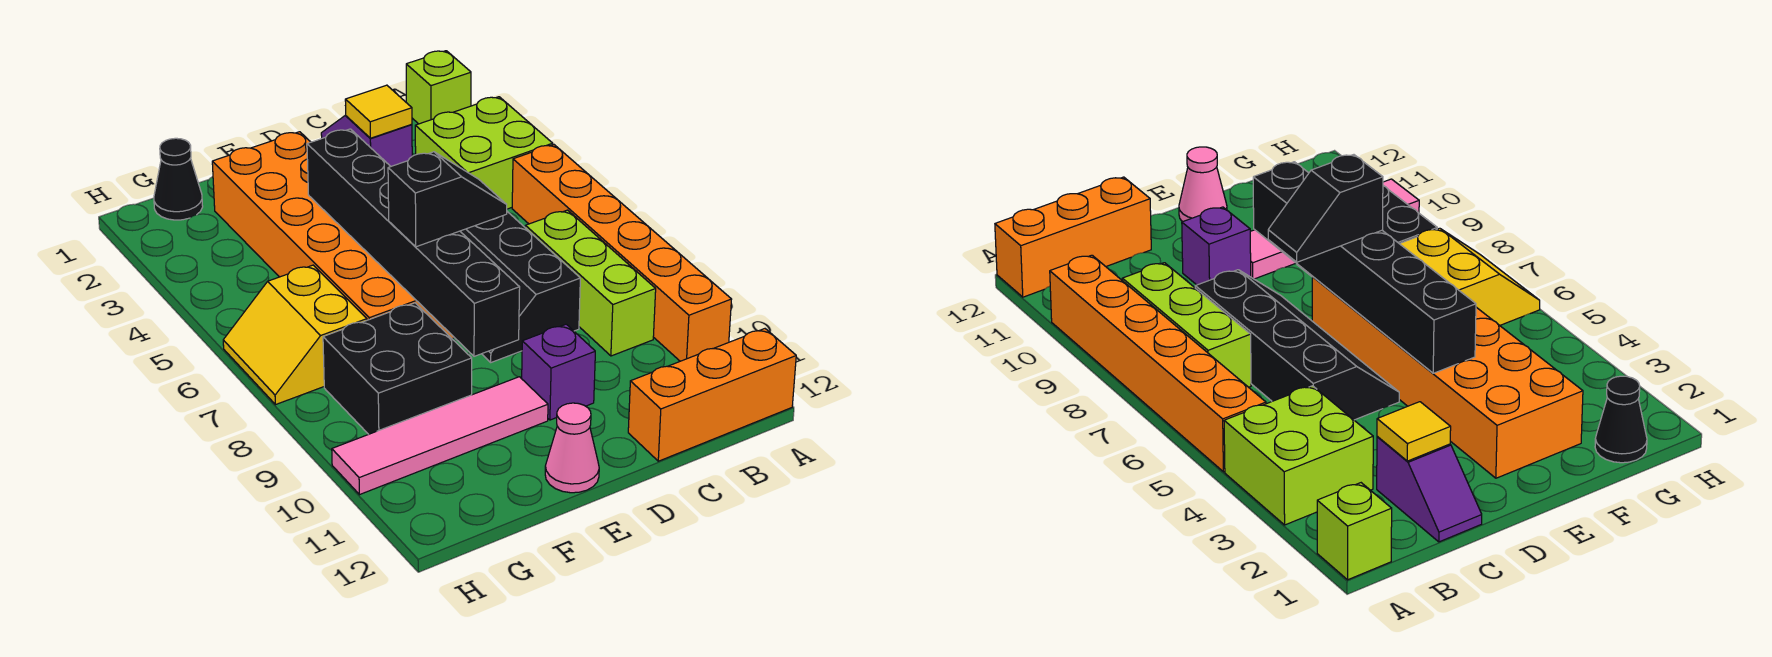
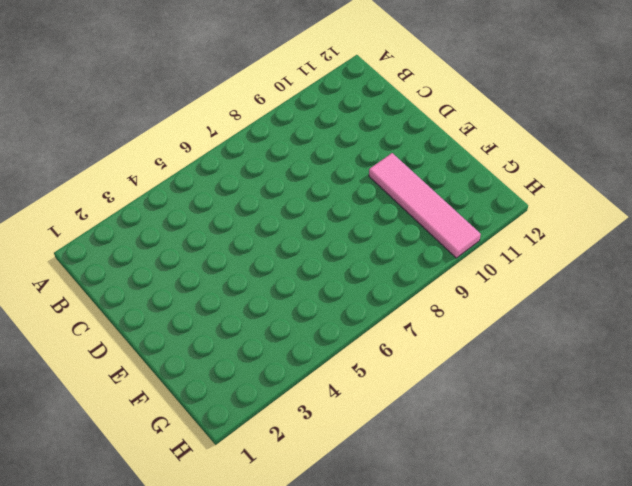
none -> lime brick A1 level 1
none -> lime brick A3:B4 level 1
none -> orange brick A5:A10 level 1

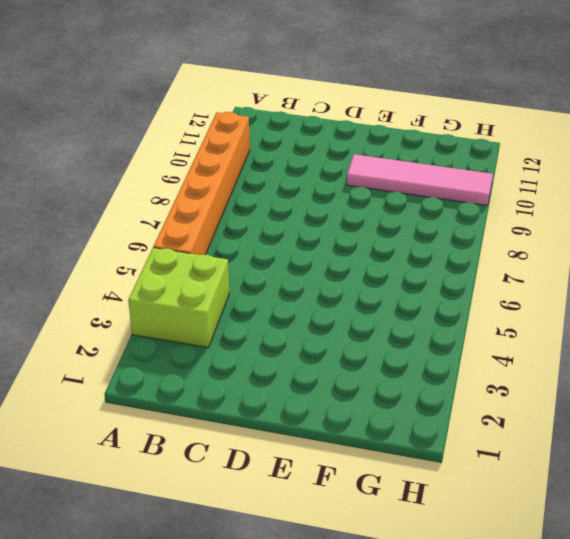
none -> lime brick A1 level 1
none -> orange brick A12:C12 level 1
none -> lime brick B7:B9 level 1

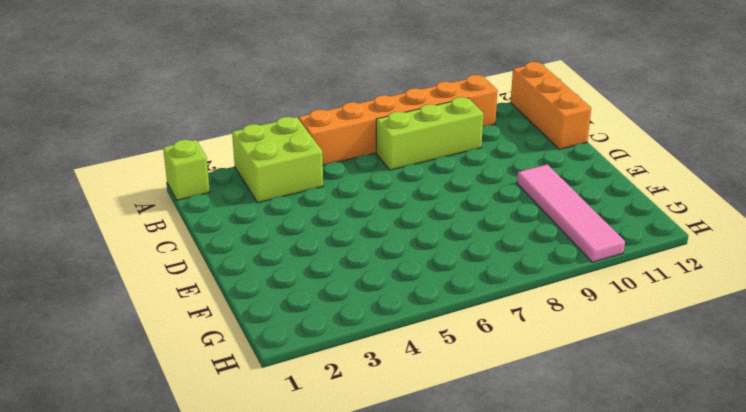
none -> purple slope C1:C2 level 1 top 2
none -> black slope C5:D8 level 1 top C
none -> purple brick D10 level 1

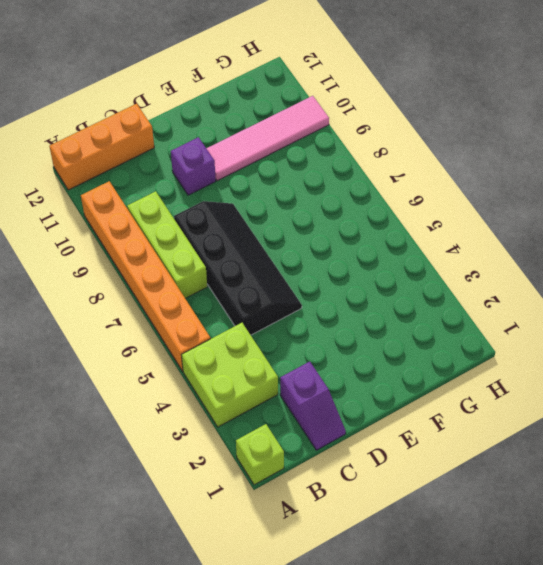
none -> orange brick E2:F7 level 1
none -> pink cone E12 level 1
none -> black brick F8:G9 level 1

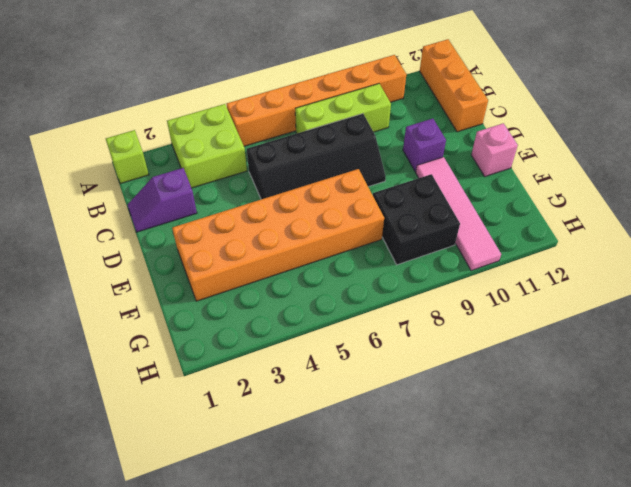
pink brick E12 level 1 -> pink cone E12 level 1
none -> black cone G1 level 1
none -> yellow slope G6:H7 level 1 top G
none -> yellow tile C2 level 2

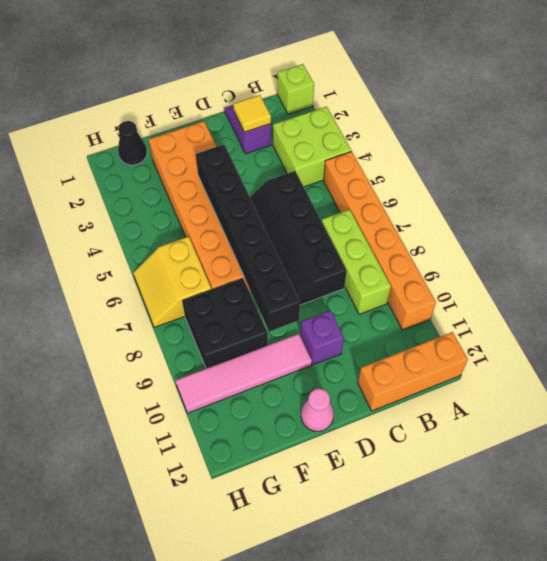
none -> black slope D7:E7 level 3 top E

